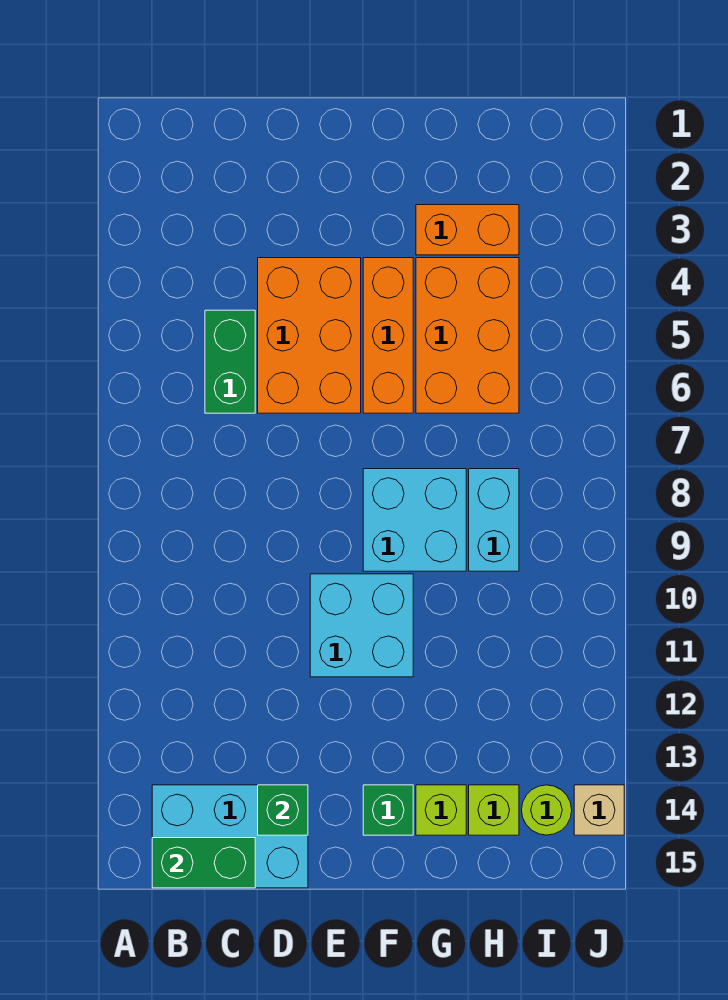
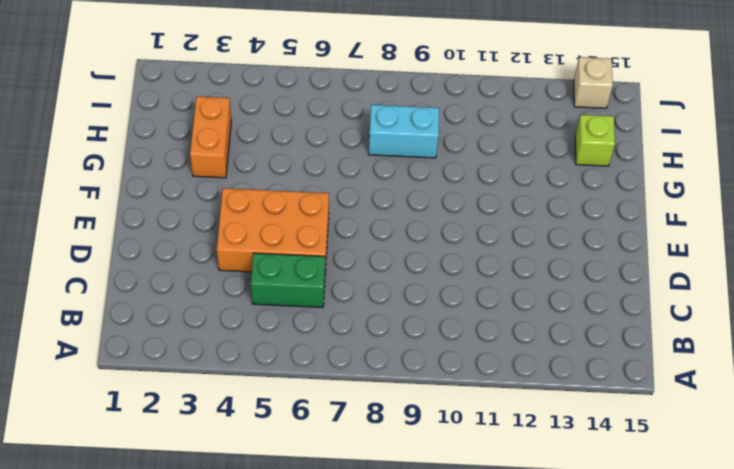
none -> cyan brick B14:D15 level 1
none -> cyan brick E10:F11 level 1
none -> orange brick F4:F6 level 1

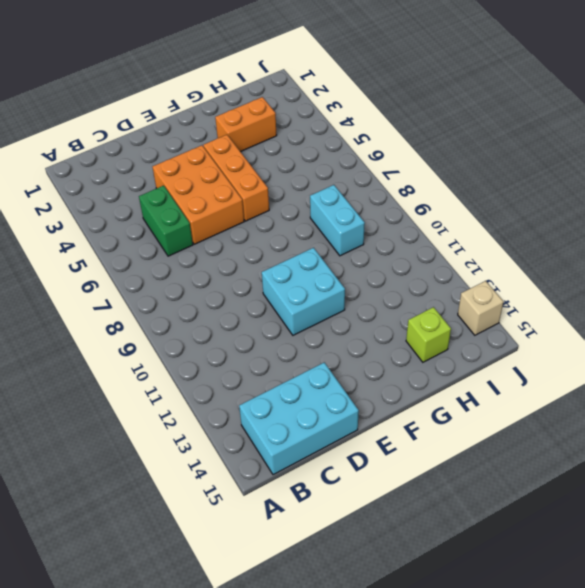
none -> cyan brick F8:G9 level 1
none -> green brick F14 level 1
none -> orange brick G4:H6 level 1

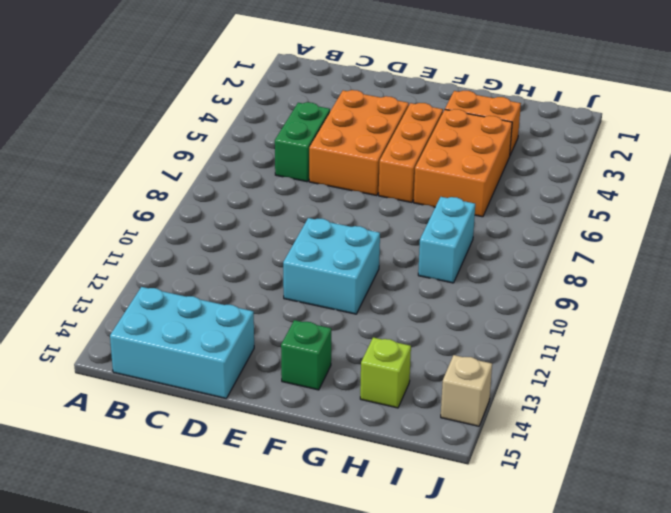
none -> cyan brick F8:G9 level 1
none -> lime brick G14 level 1
none -> lime round brick I14 level 1

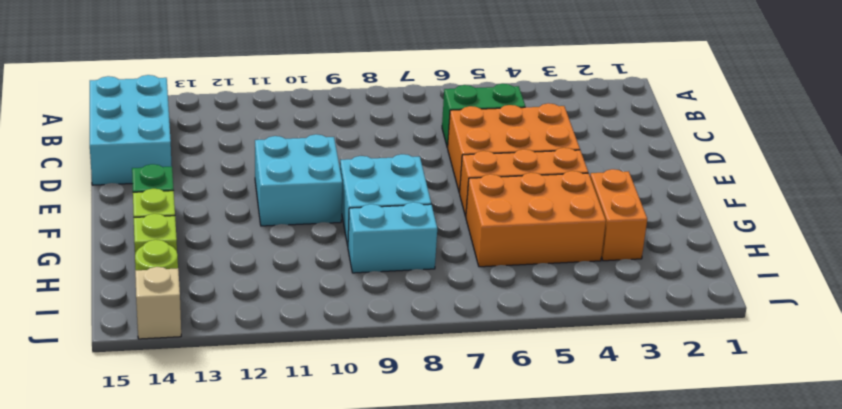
none -> green brick B15:C15 level 2
none -> green brick D14 level 2

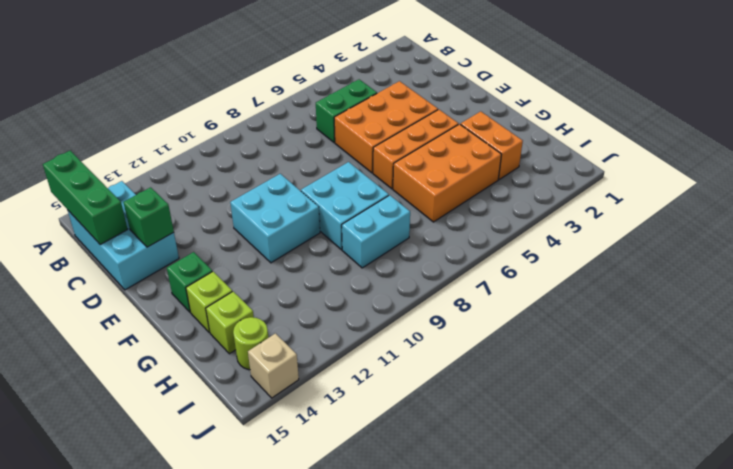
green brick A15:C15 level 2 -> green brick B15:C15 level 2

